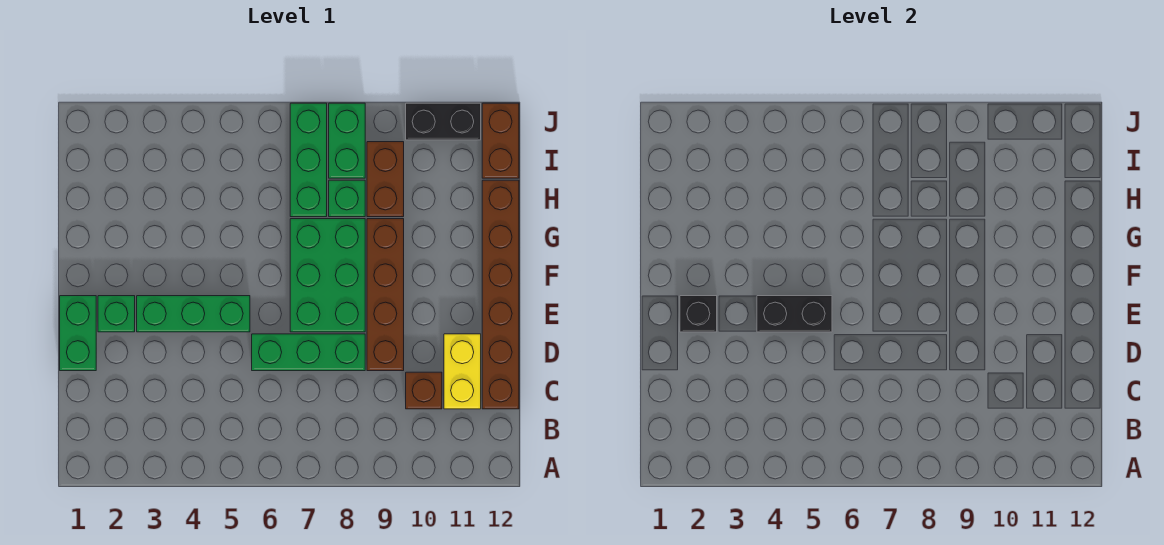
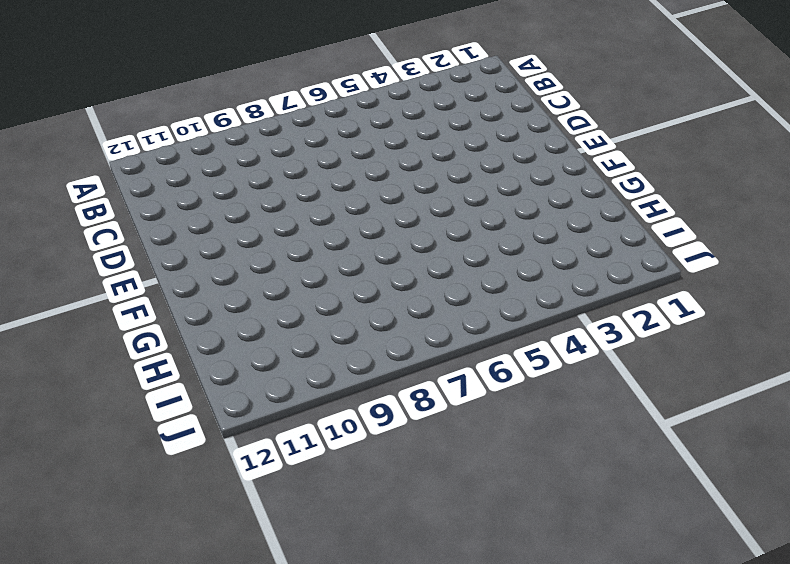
none -> brown brick C10 level 1
none -> yellow brick C11:D11 level 1
none -> brown brick C12:H12 level 1

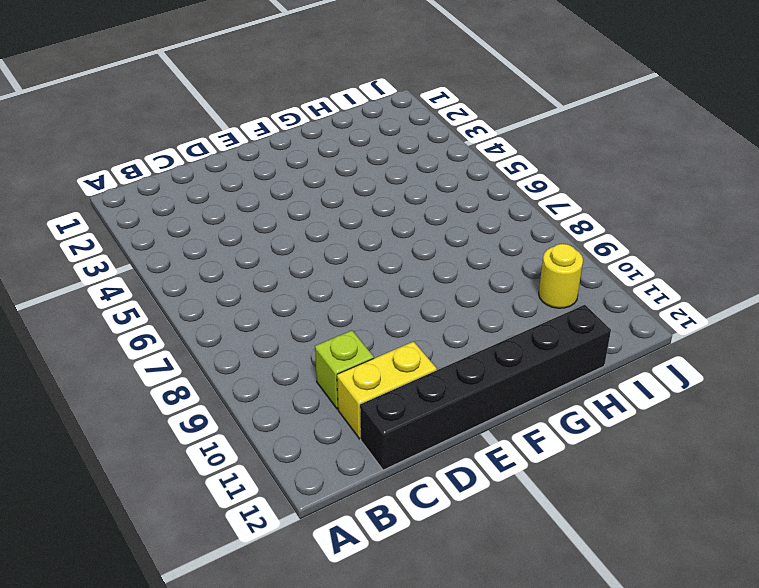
lime brick C10 level 1 -> brown brick C10 level 1
black brick C12:H12 level 1 -> brown brick C12:H12 level 1
yellow round brick I10 level 1 -> none
none -> green brick D1:E1 level 1
none -> green brick D6:D8 level 1
none -> brown brick D9:G9 level 1

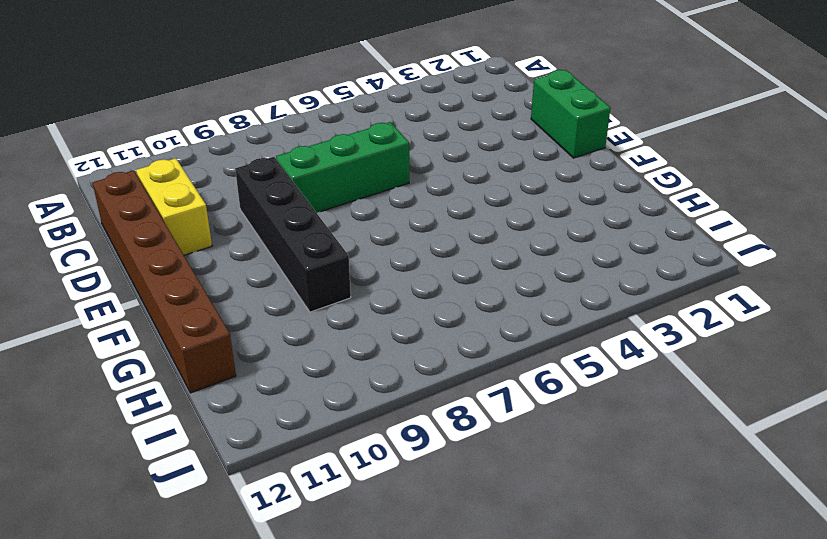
black brick D9:G9 level 1 -> brown brick D9:G9 level 1
none -> brown brick C10 level 1
none -> green brick E2 level 1
none -> green brick E3:E5 level 1

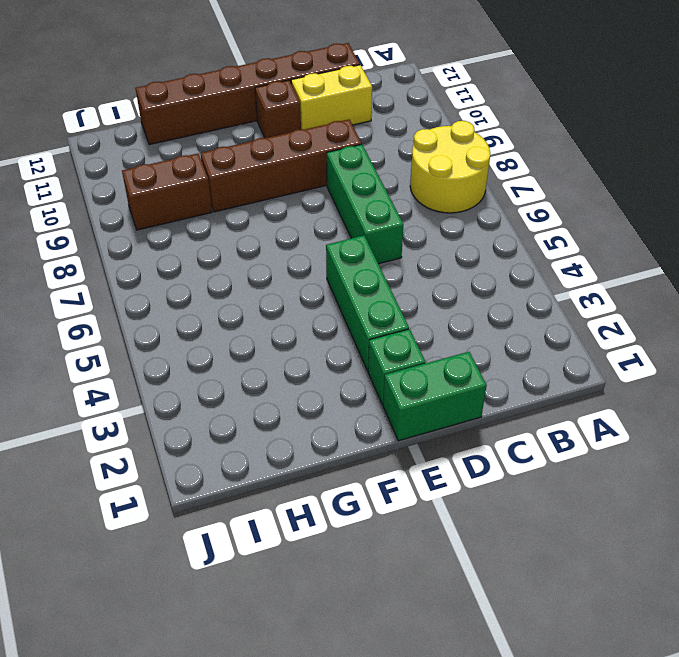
yellow round brick A7:B8 level 1 -> none
brown brick E11 level 1 -> brown brick C10 level 1
none -> green brick E7:G8 level 1
none -> green brick H7:J7 level 1
none -> green brick H8 level 1

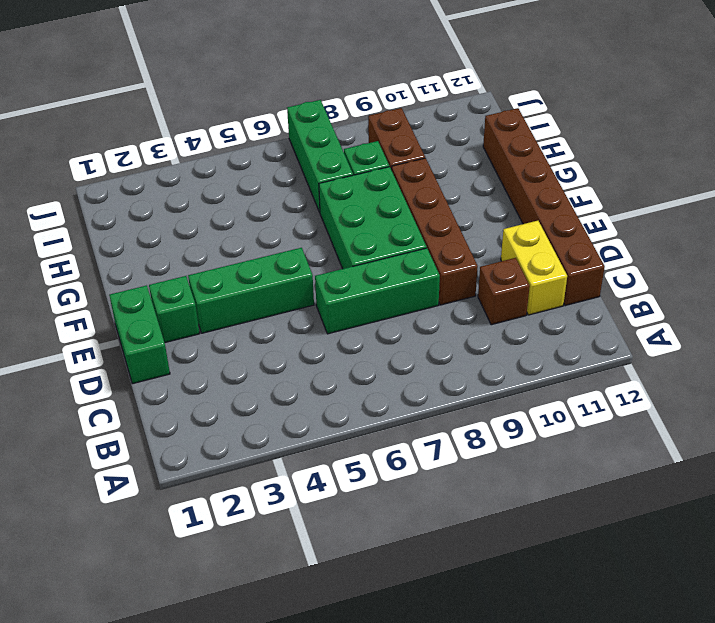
none -> green brick I8:J8 level 1
none -> brown brick I12:J12 level 1
none -> black brick J10:J11 level 1

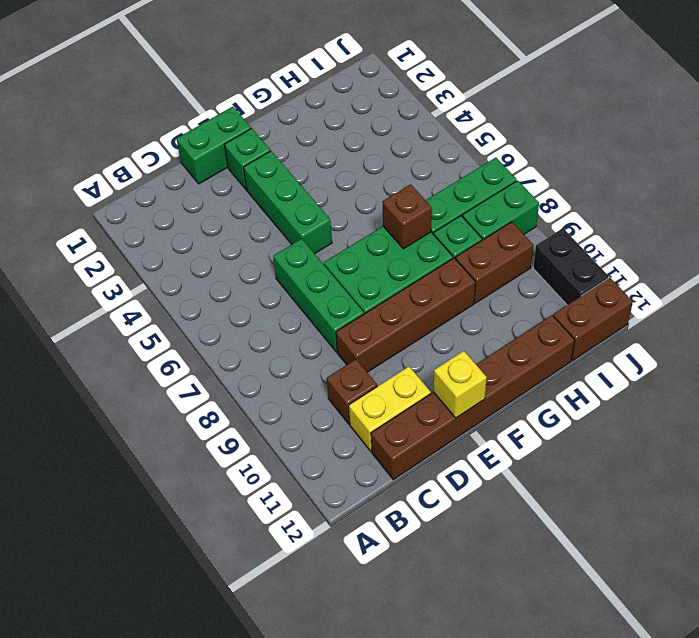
yellow brick E12 level 2 -> none
brown brick G7 level 2 -> none
none -> black brick E2 level 2
none -> black brick E4:E5 level 2

